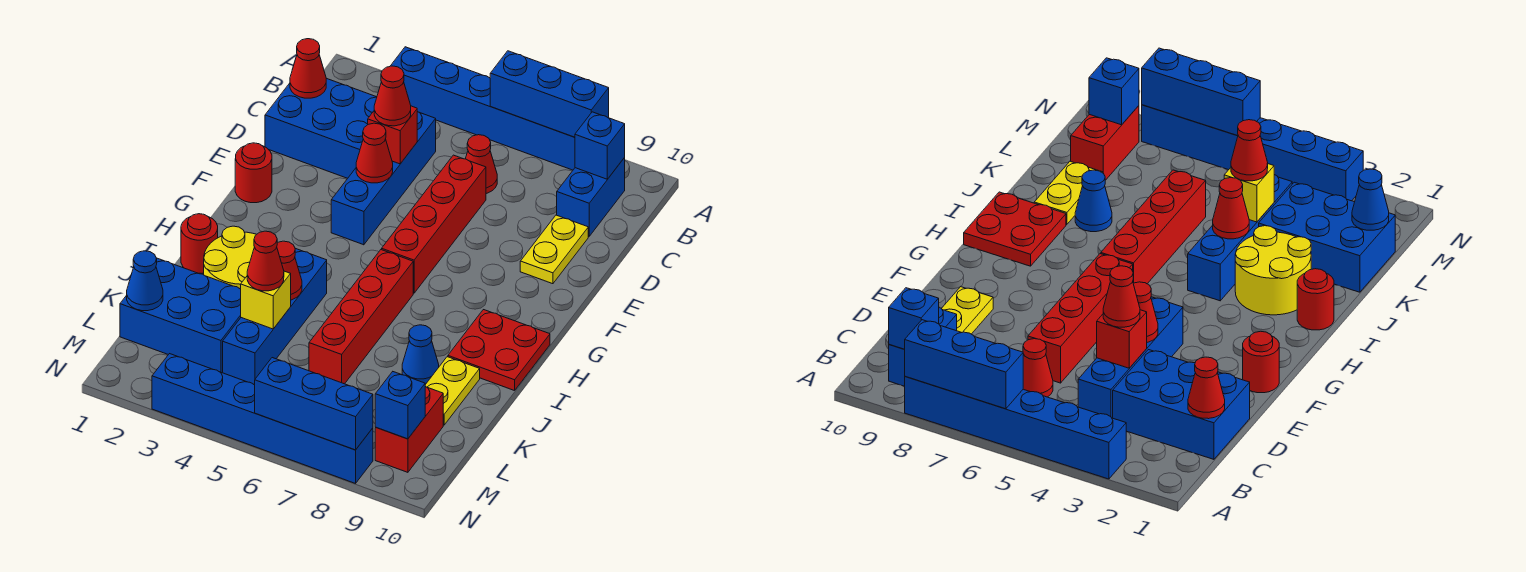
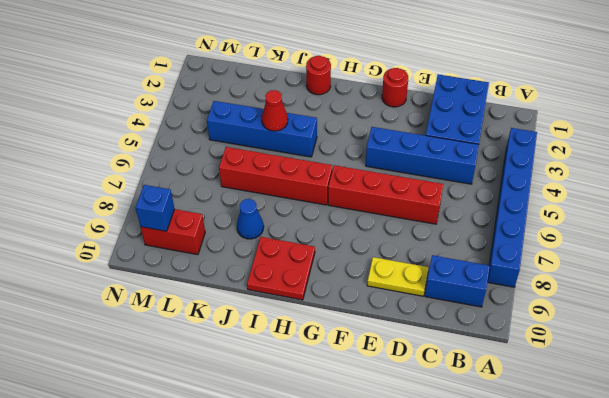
none -> red cone C6 level 1
none -> yellow round brick I2:J3 level 1
none -> yellow plate J9:K9 level 1
none -> blue brick K1:L3 level 1

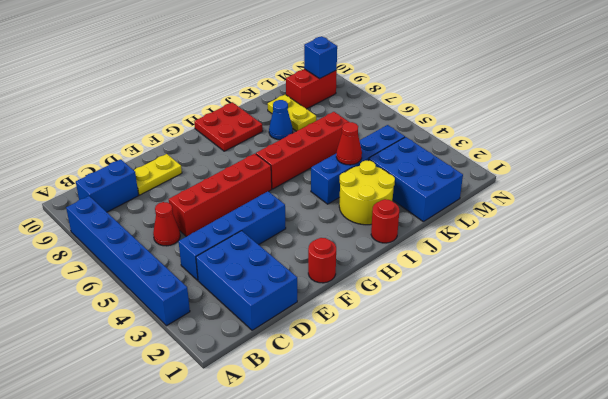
yellow plate K8:K9 level 1 -> yellow plate J9:K9 level 1
none -> blue brick N3:N8 level 1
none -> blue brick A6:A8 level 2
none -> blue brick B9 level 2
none -> red cone C1 level 2

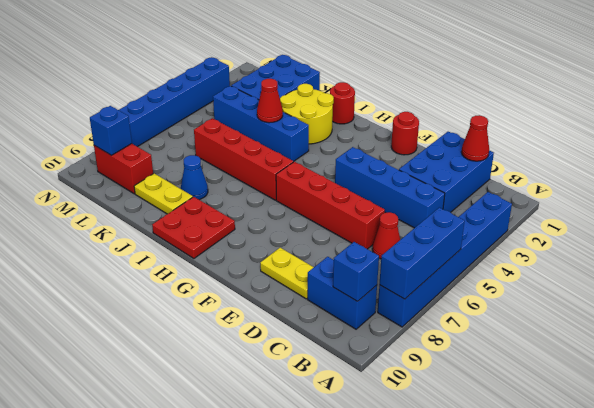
none -> red brick D4 level 2
none -> red cone E4 level 2
none -> yellow brick K4 level 2
none -> blue cone L1 level 2

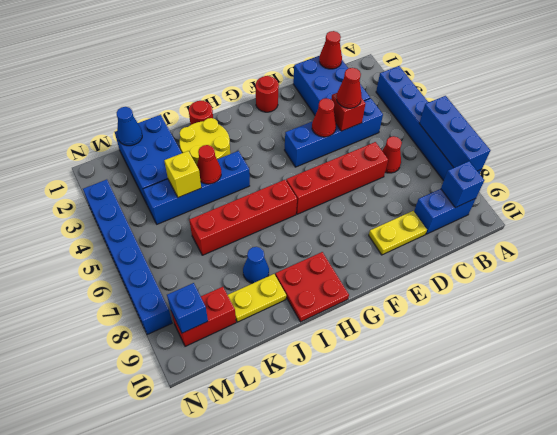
none -> blue brick N6:N8 level 2
none -> red cone K4 level 3

